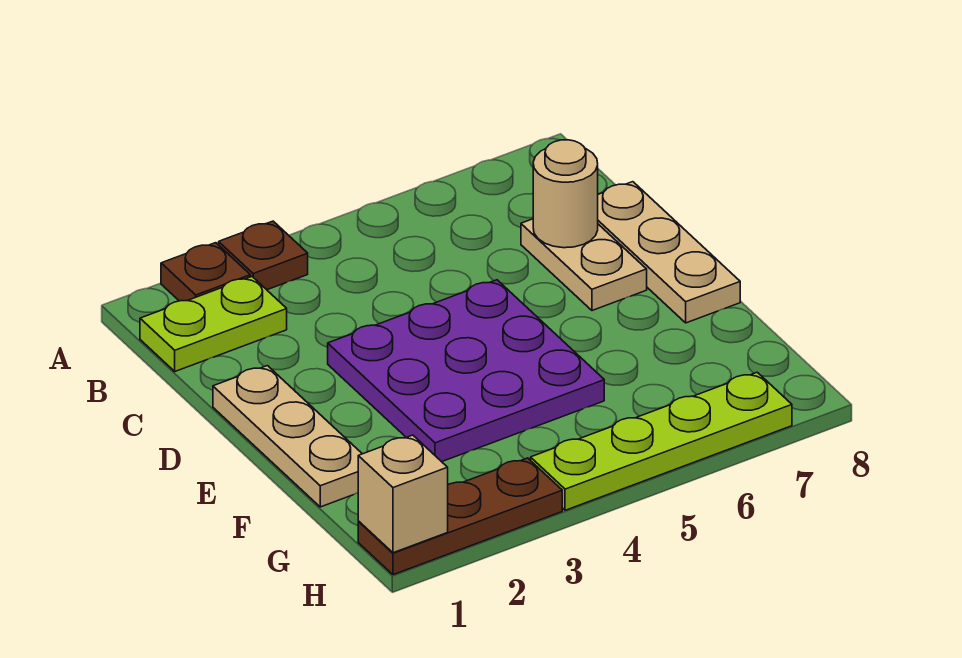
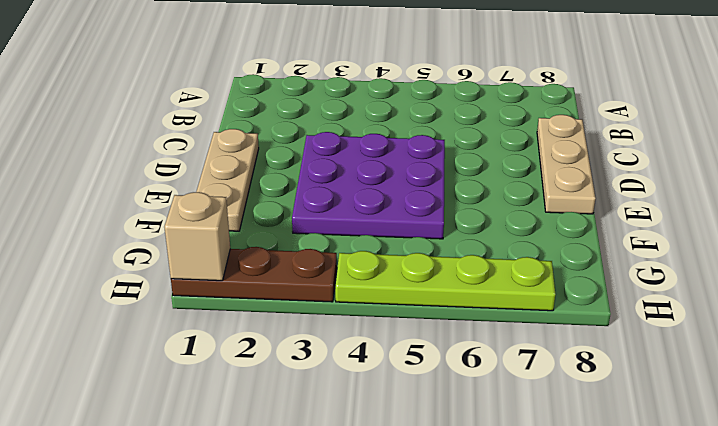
none -> brown plate A2 level 1
none -> brown plate A3 level 1

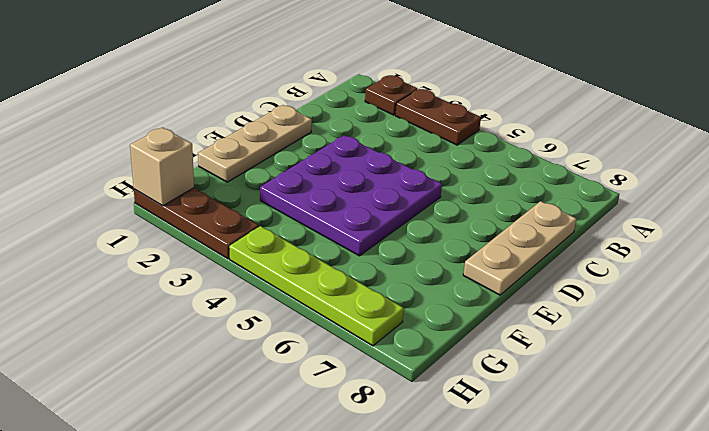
brown plate A3:A4 level 1 -> brown plate A3 level 1
none -> lime plate B1:B2 level 1
none -> tan plate C7:D7 level 1

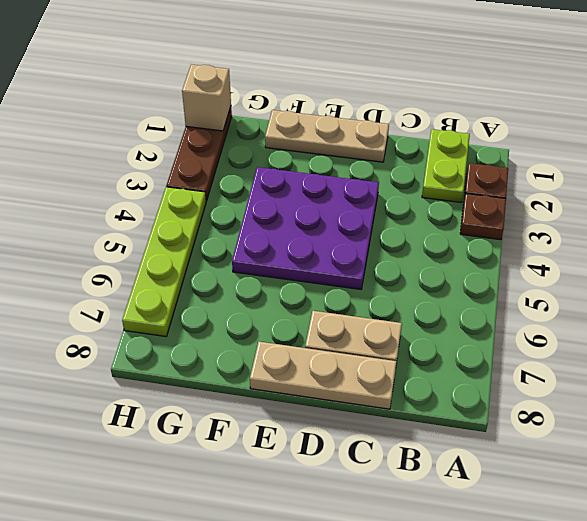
none -> tan round brick C7 level 2

